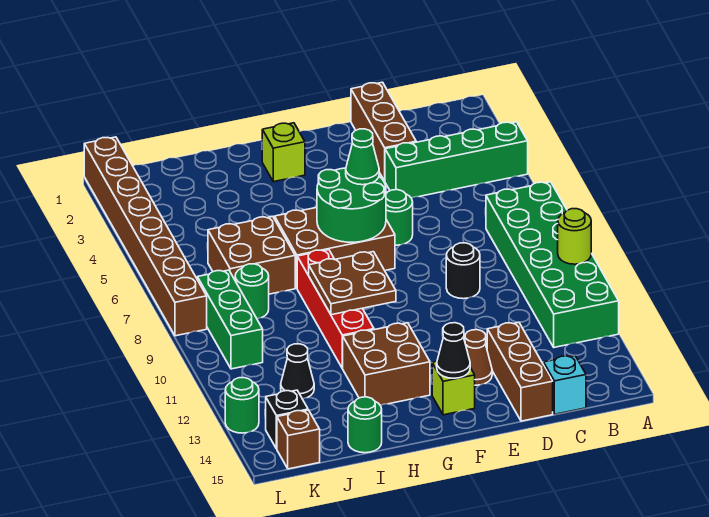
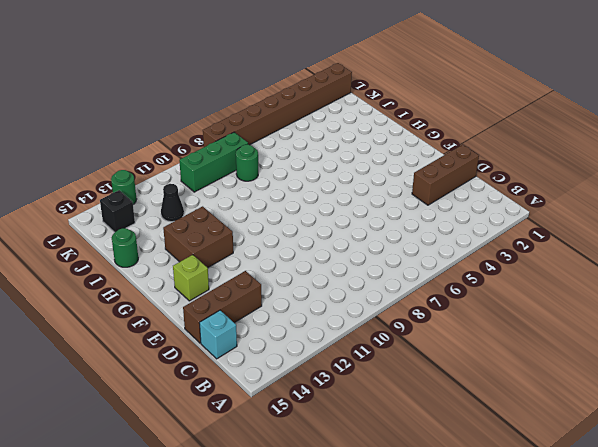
none -> green brick A4:D4 level 1
none -> green brick A7:B12 level 1
none -> black round brick D9 level 1

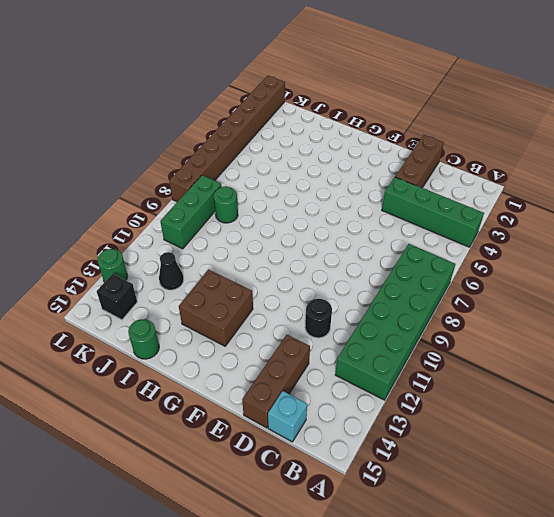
black round brick D11 level 1 -> black round brick D9 level 1
none -> green round brick E6 level 1
none -> brown cone E13 level 1
none -> brown brick F6:H7 level 1

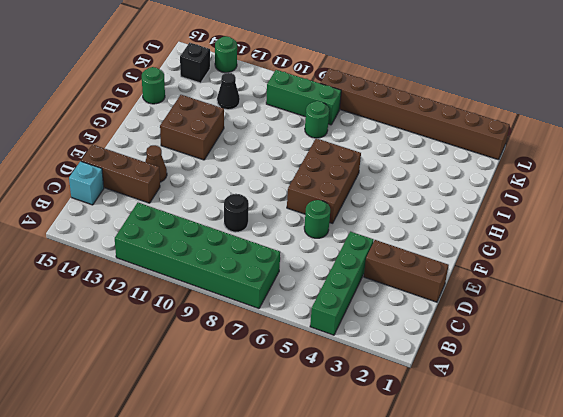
none -> lime brick F14 level 1
none -> lime brick G2 level 1
none -> red brick H8:H11 level 1

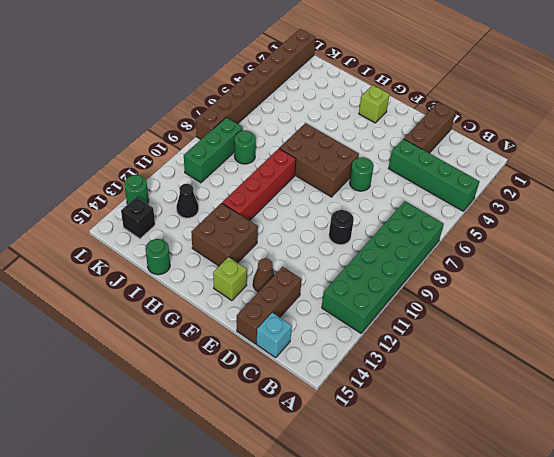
none -> brown brick I6:J7 level 1
none -> brown brick K15 level 1
none -> lime round brick A10 level 2

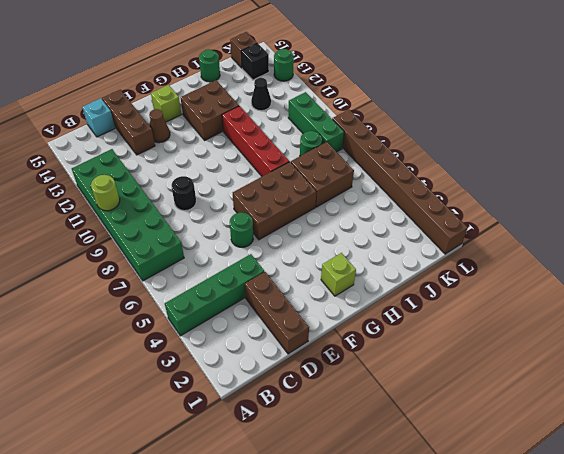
none -> green round brick F6:G7 level 2
none -> black cone F14 level 2
none -> brown plate G9:H10 level 2

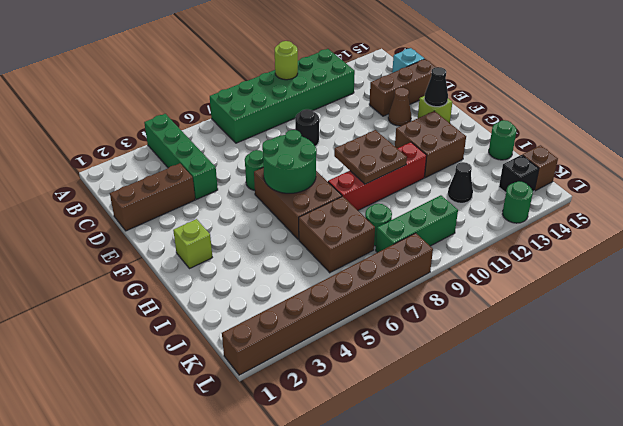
none -> green cone F6 level 3

